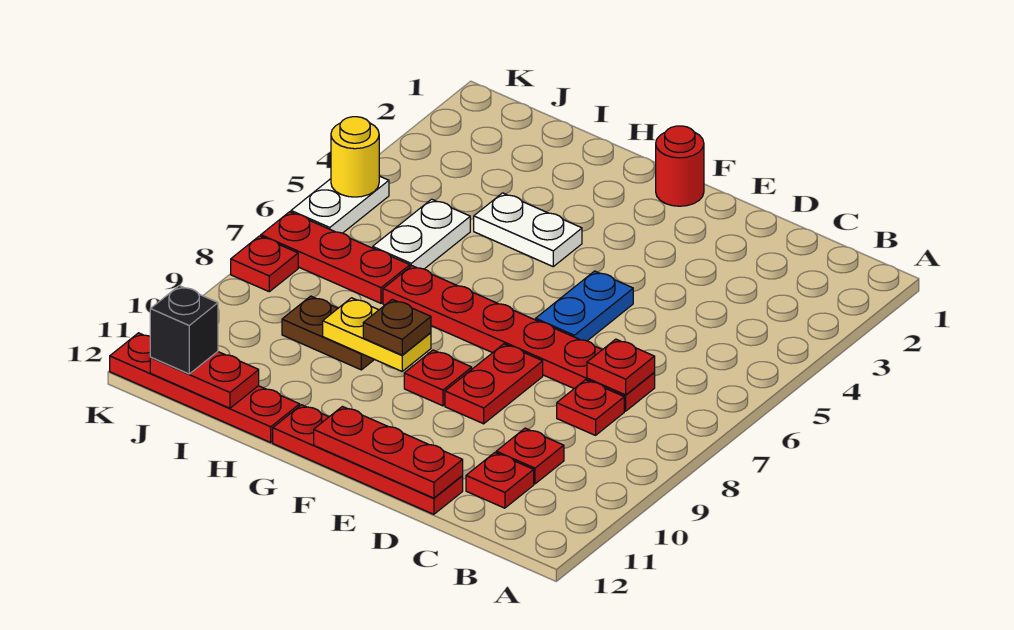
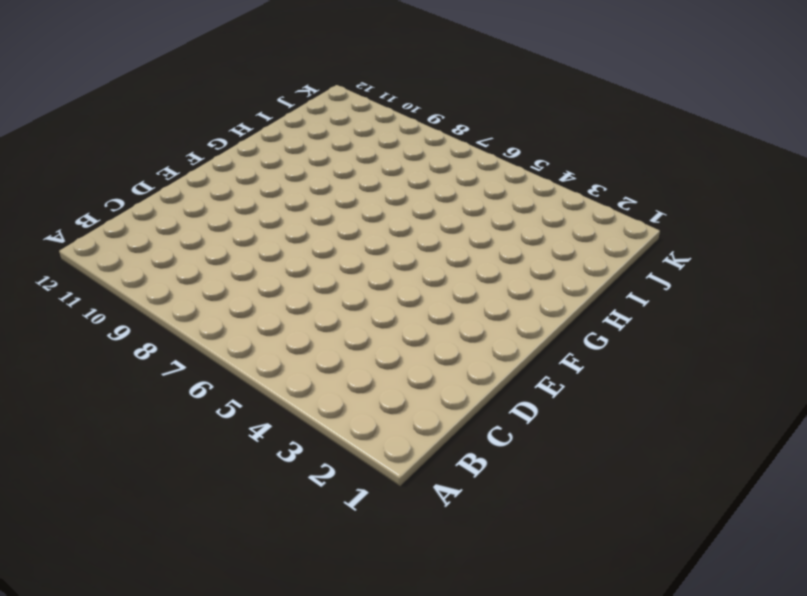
none -> red plate C7:H7 level 1
none -> red plate C8 level 1
none -> red plate C10 level 1

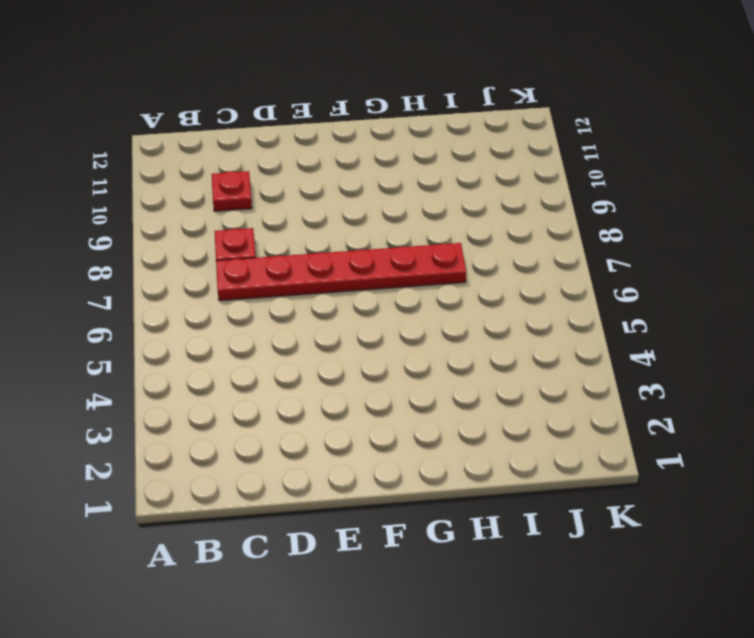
none -> red plate C11 level 1
none -> red plate D12:G12 level 1
none -> blue plate E5:E6 level 1

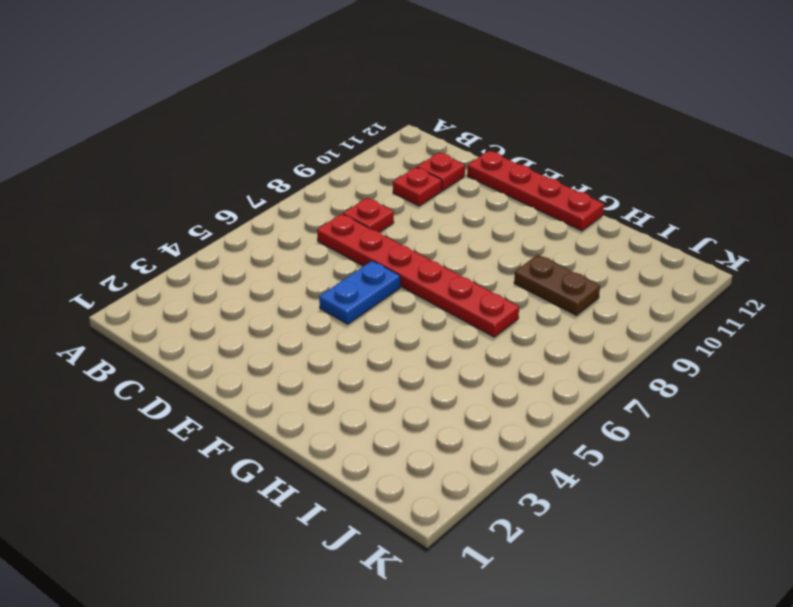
none -> red plate E8:E9 level 1
none -> red round brick F1 level 1
none -> red plate F9 level 1

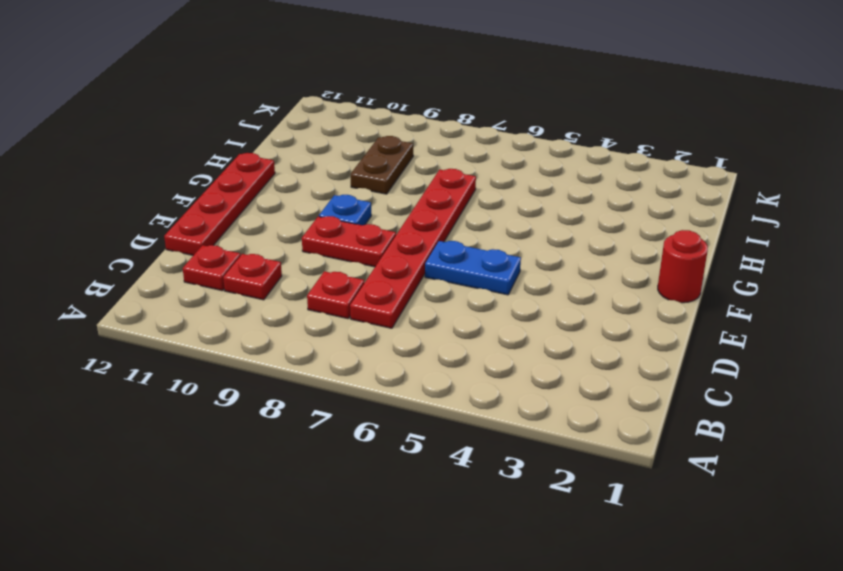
blue plate F9 level 1 -> red plate F9 level 1
none -> white plate G4:H4 level 1
none -> red plate H12:K12 level 1
none -> white plate I5:I6 level 1

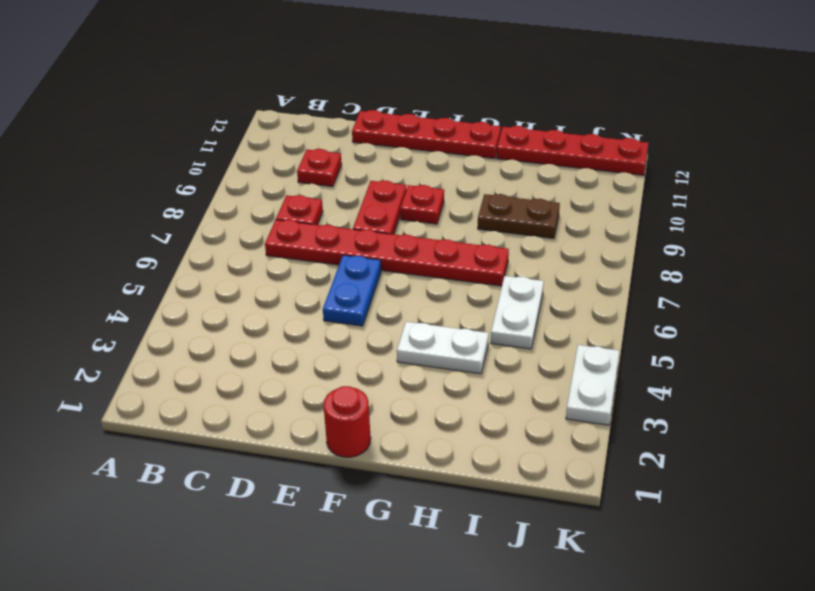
white plate K3:K4 level 1 -> white plate K5:K6 level 1
none -> red plate C11 level 1
none -> red plate I7:K7 level 1
none -> red plate K8 level 1

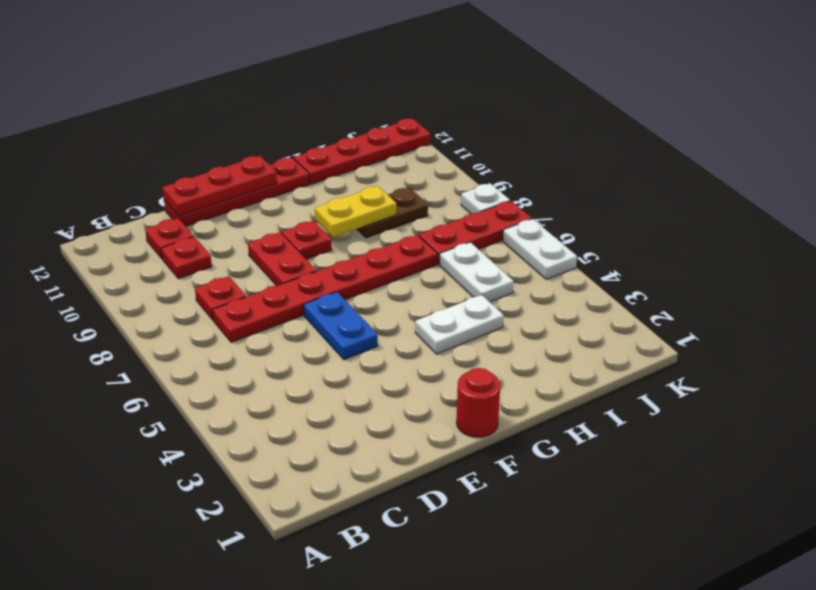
white plate K8 level 1 -> red plate K8 level 1
none -> red plate C7 level 2
none -> red plate I12:J12 level 2
none -> yellow round brick K5 level 2

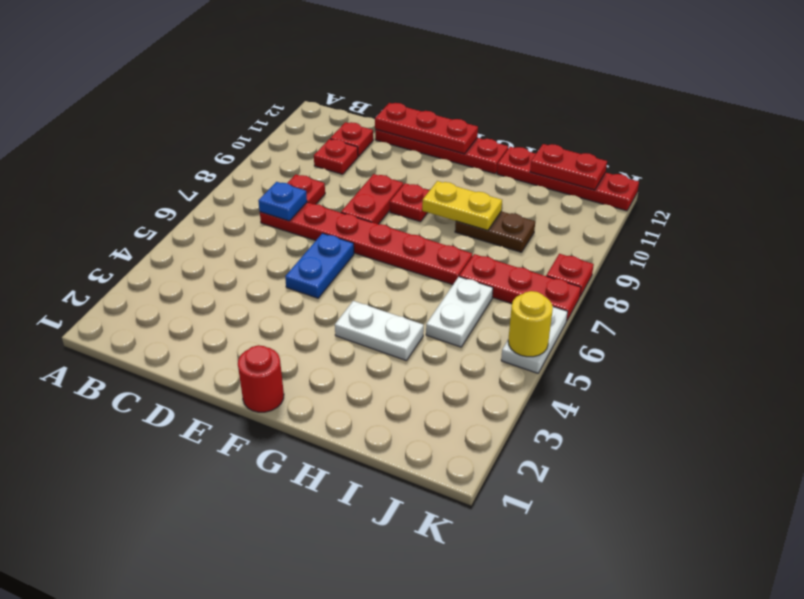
blue plate C7 level 2 -> red plate C7 level 2
none -> brown plate G9 level 3
none -> black brick J12 level 3

